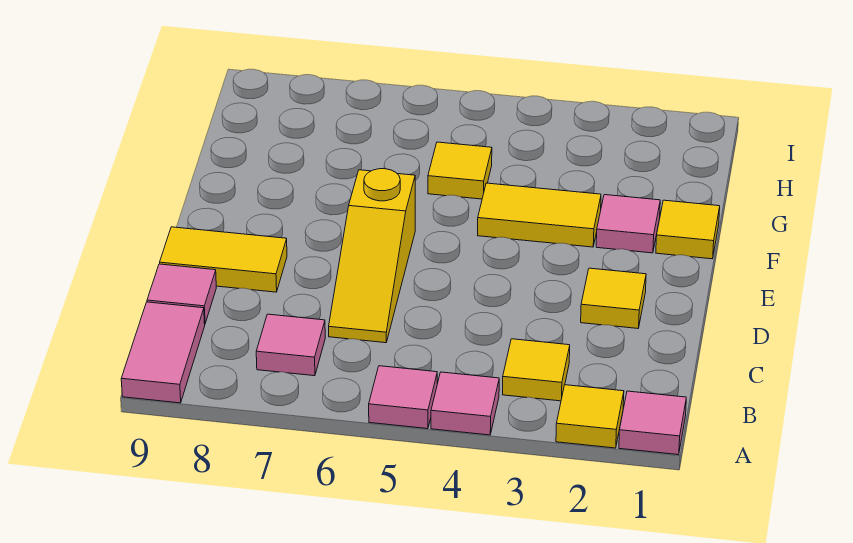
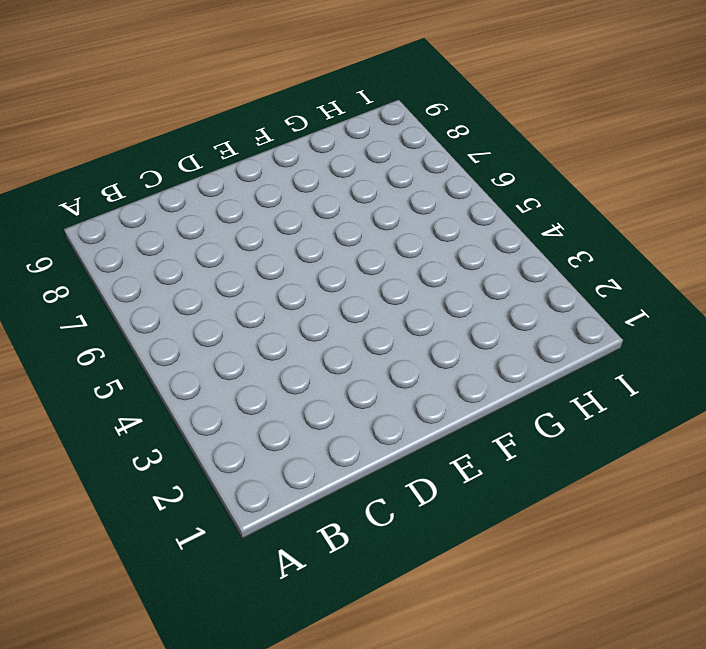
none -> pink tile A1 level 1
none -> yellow tile A2 level 1
none -> pink tile A4 level 1

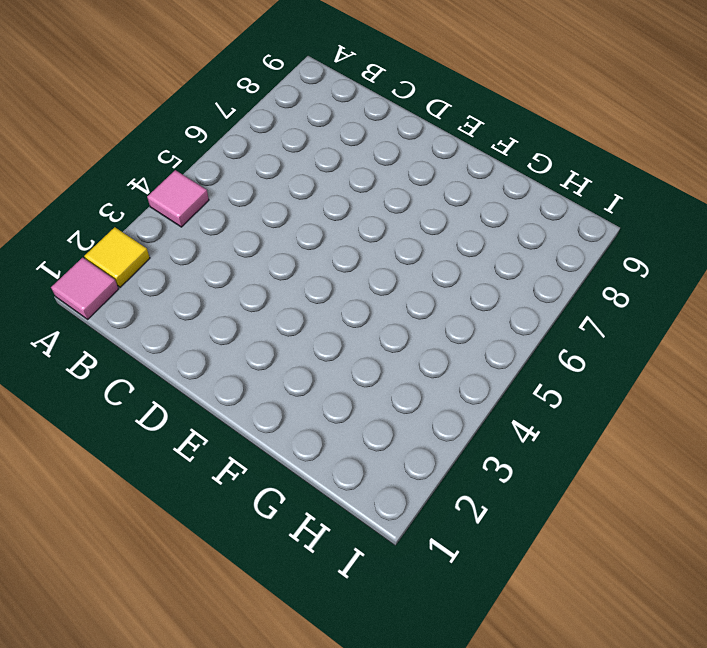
none -> pink tile A5 level 1
none -> pink tile A9:B9 level 1
none -> yellow tile B3 level 1

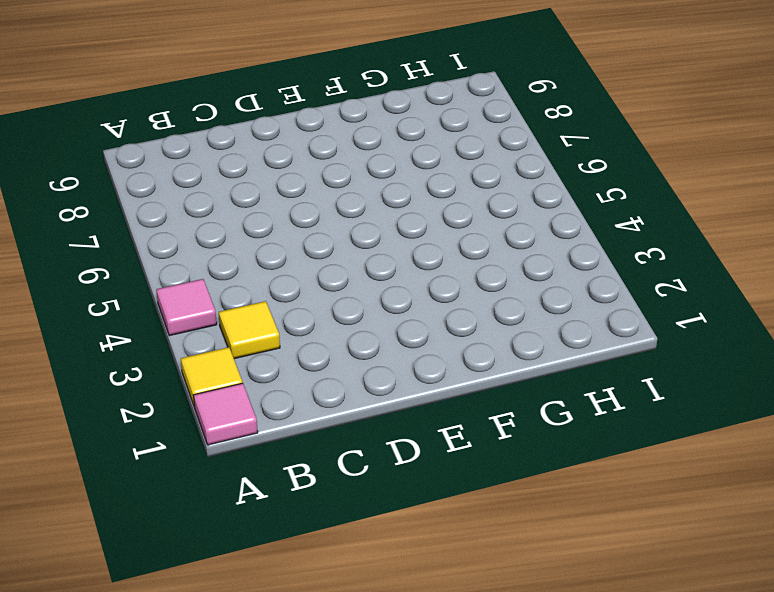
none -> pink tile A5 level 1
none -> pink tile A9:B9 level 1
none -> pink tile B7 level 1

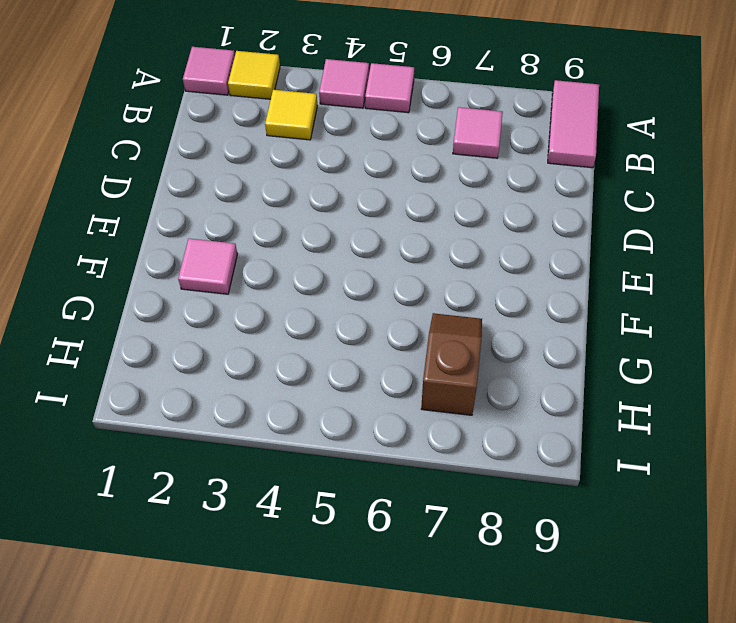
brown slope G7:H7 level 1 top H -> none
none -> yellow slope C6:E6 level 1 top E
none -> pink tile C9 level 1
none -> yellow tile D2 level 1

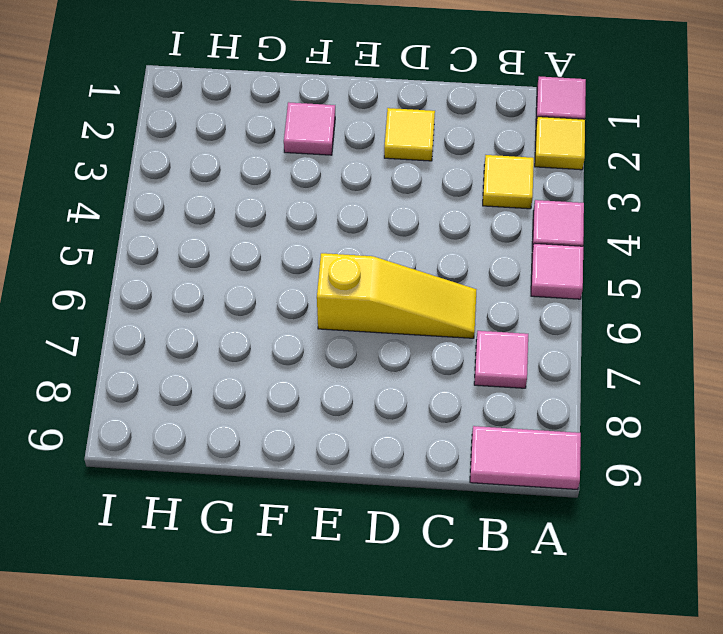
none -> pink tile C9 level 1
none -> yellow tile D8:D9 level 1
none -> yellow tile F1 level 1

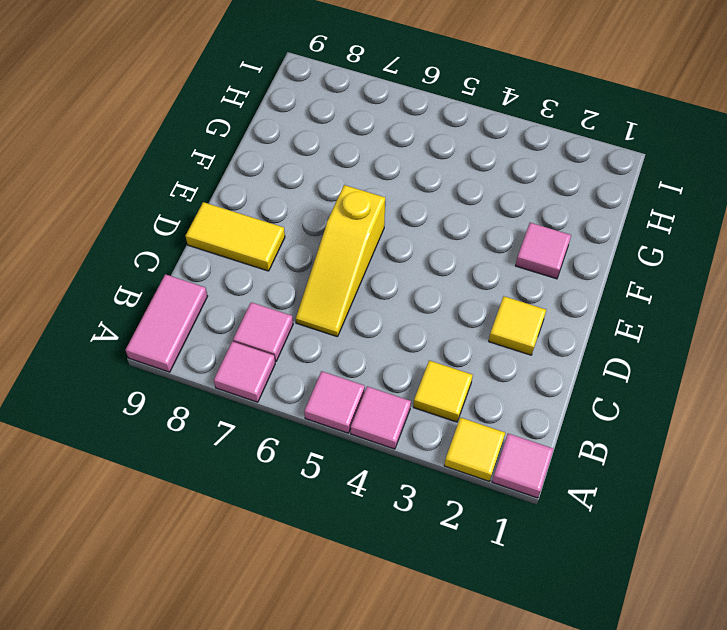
pink tile A7 level 1 -> pink tile C9 level 1
none -> yellow tile F1 level 1
none -> yellow tile F3:F4 level 1
none -> yellow tile G5 level 1

